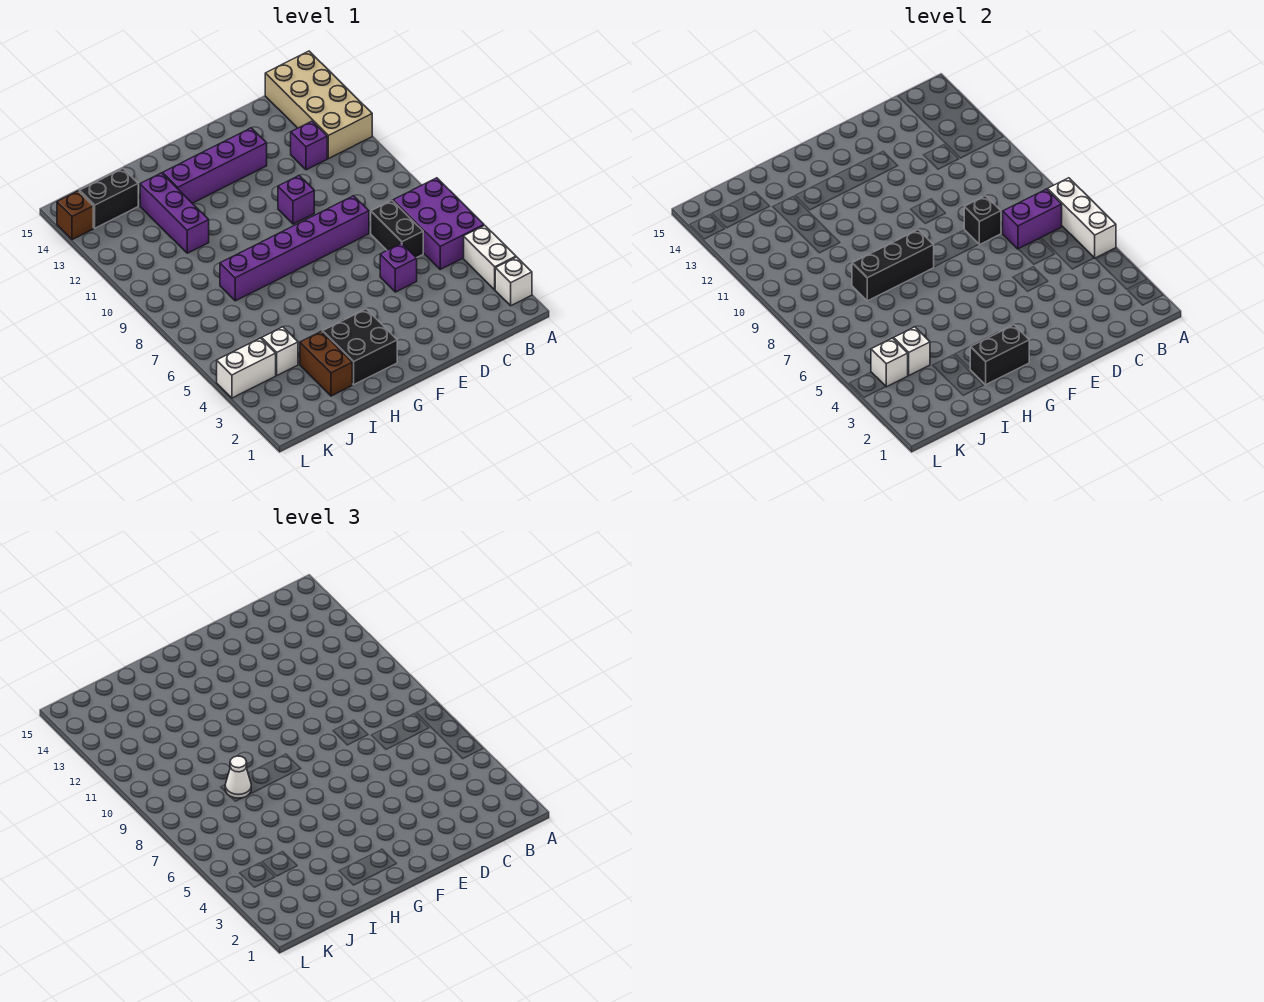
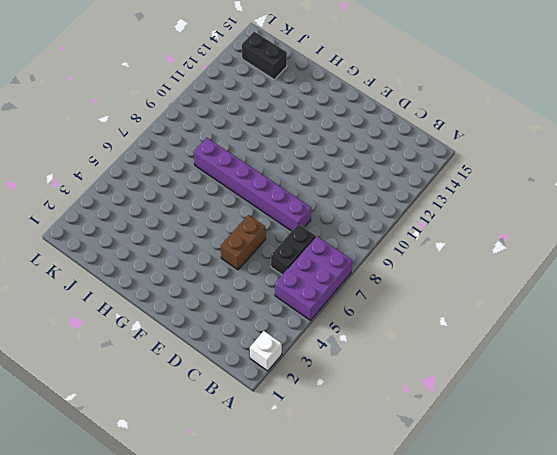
brown brick E5:E6 level 1 -> brown brick I2:I3 level 1
none -> white brick A3:A4 level 1
none -> tan brick A12:B15 level 1
none -> purple brick C12 level 1

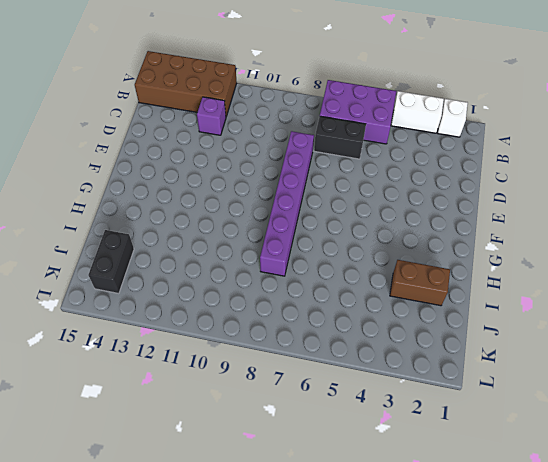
brown brick A12:B15 level 1 -> tan brick A12:B15 level 1
none -> purple brick D5 level 1
none -> purple brick E10 level 1
none -> purple brick E13:H13 level 1

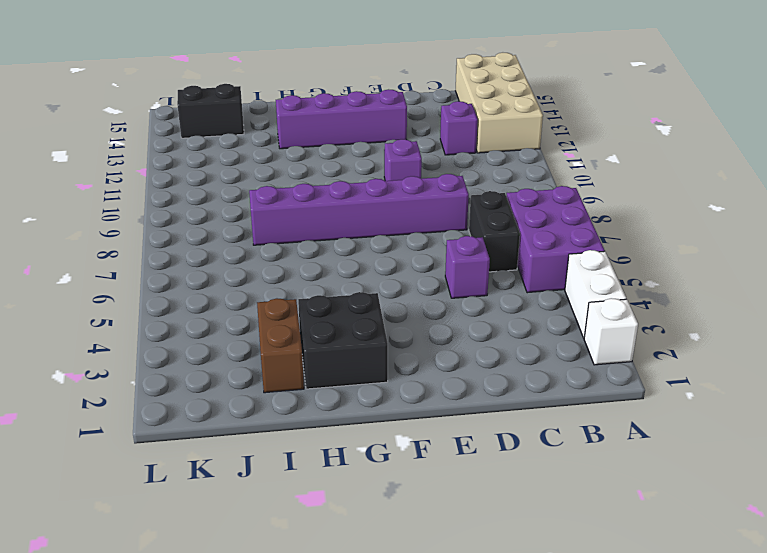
none -> purple brick I11:I13 level 1
none -> white brick J4 level 1
none -> white brick K4:L4 level 1

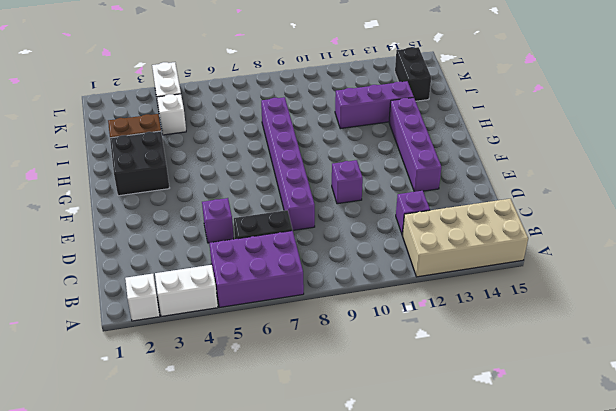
none -> brown brick L14 level 1
none -> white brick A5:A7 level 2
none -> purple brick B7:C7 level 2

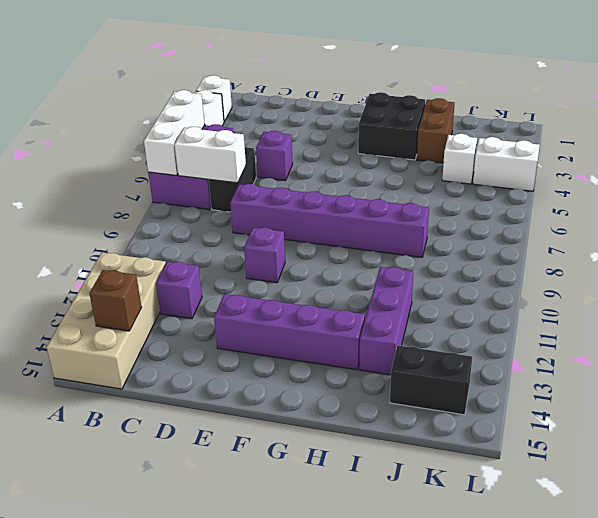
white brick B7:C7 level 2 -> purple brick B7:C7 level 2
brown brick B14 level 2 -> brown brick L14 level 1
none -> black brick D8 level 2
none -> black brick G2:H2 level 2
none -> black brick G8:I8 level 2

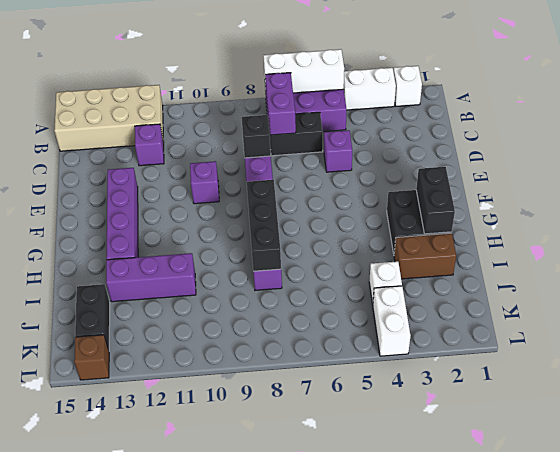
none -> white brick J4 level 2
none -> white brick K4 level 2
none -> white cone I8 level 3

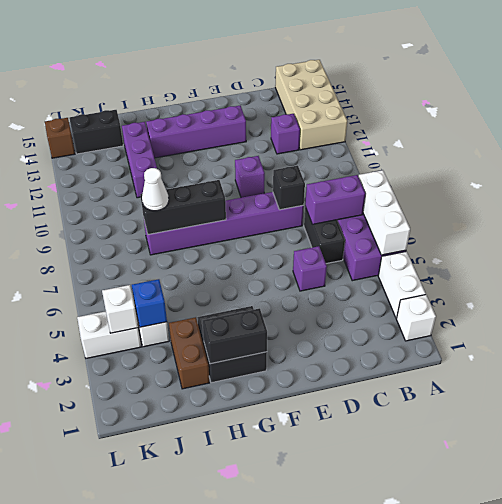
blue brick J4 level 2 -> white brick J4 level 2

